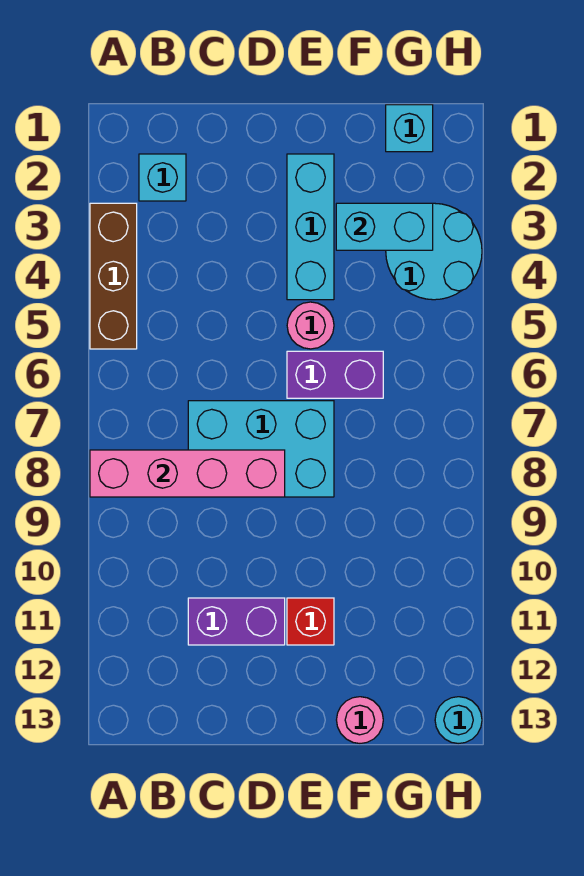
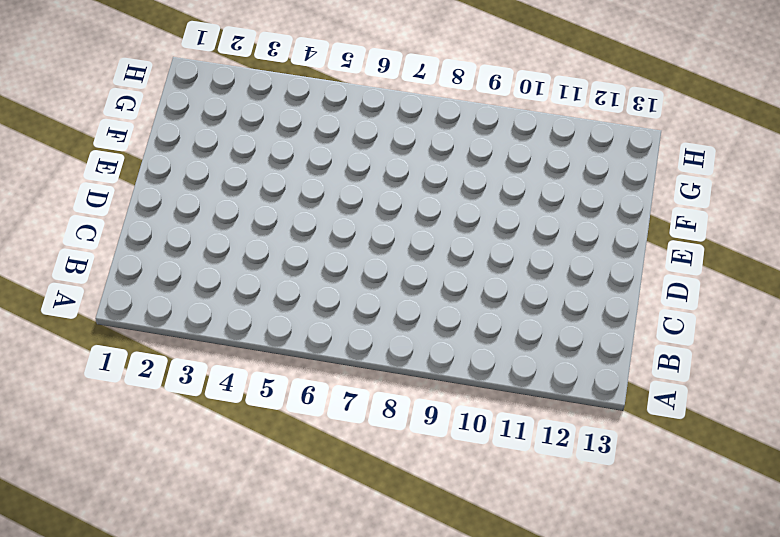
none -> brown brick A3:A5 level 1
none -> cyan brick B2 level 1
none -> cyan brick C7:E8 level 1

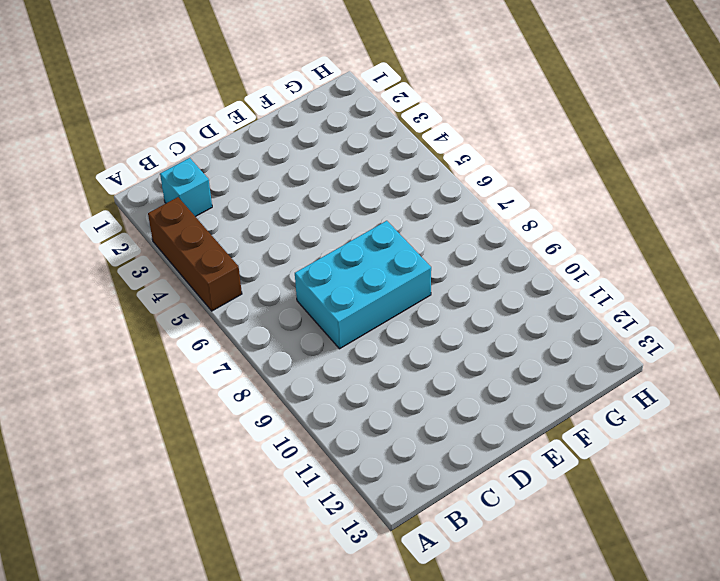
none -> purple brick C11:D11 level 1
none -> cyan brick E2:E4 level 1
none -> pink round brick E5 level 1

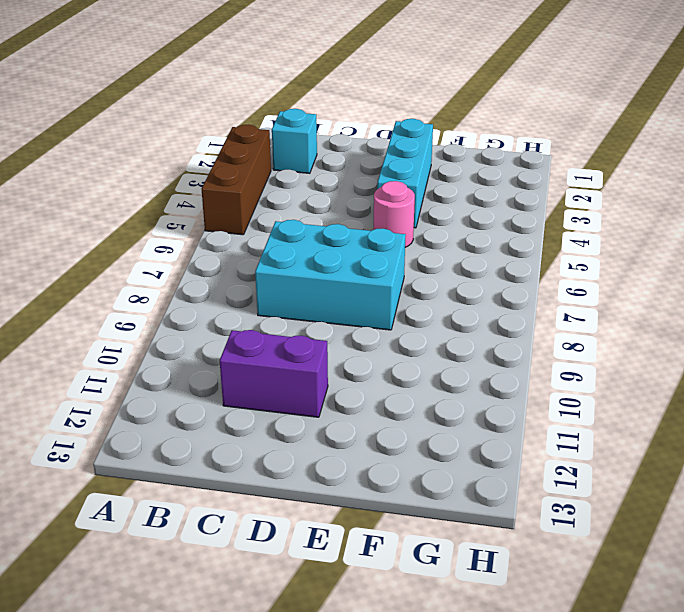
none -> purple brick E6:F6 level 1
none -> red brick E11 level 1
none -> pink round brick F13 level 1

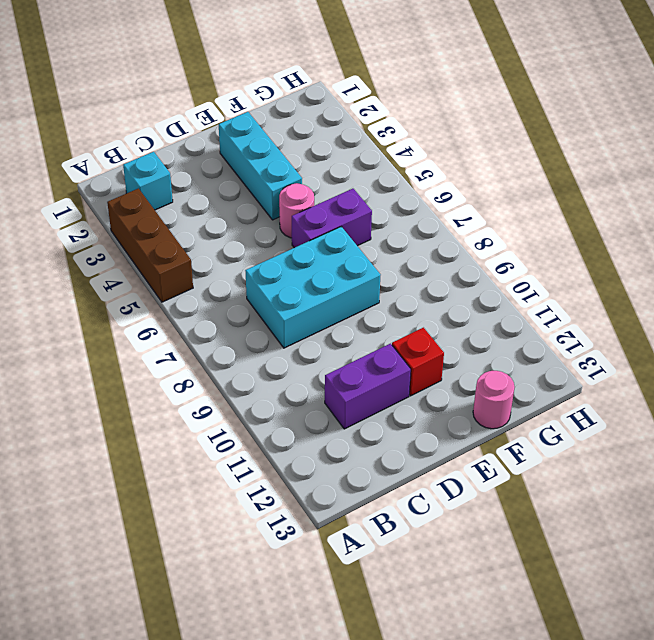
none -> cyan brick G1 level 1
none -> cyan round brick G3:H4 level 1
none -> cyan round brick H13 level 1

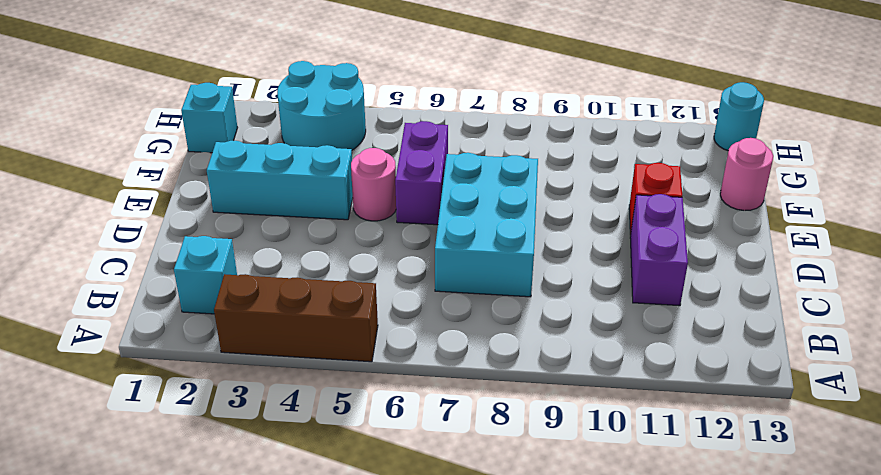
none -> pink brick A8:D8 level 2
none -> cyan brick F3:G3 level 2

